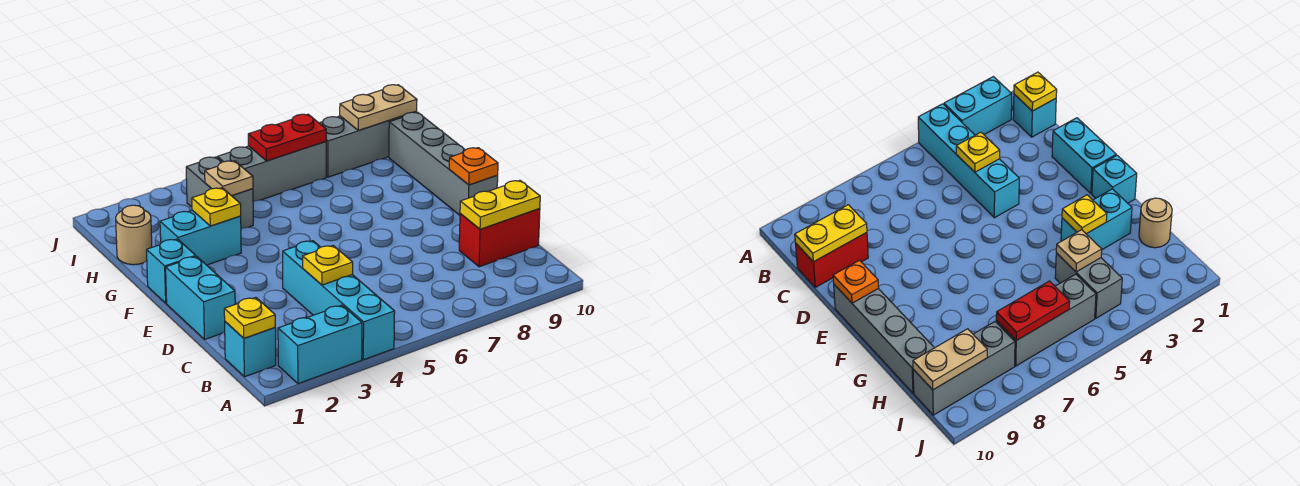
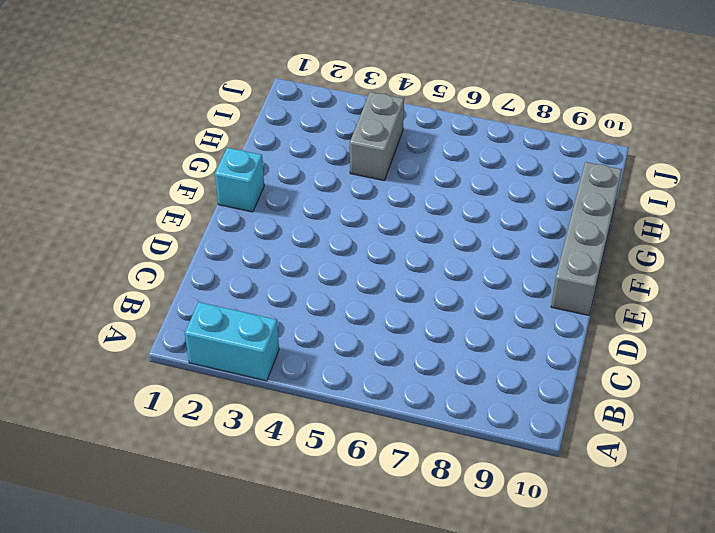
none -> cyan brick A4:D4 level 1
none -> cyan brick B1 level 1
none -> red brick C9:C10 level 1

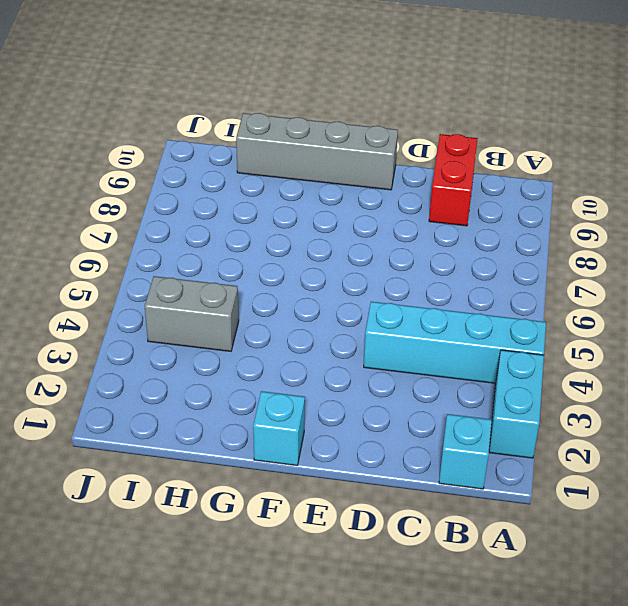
none -> cyan brick D1:E1 level 1
none -> cyan brick G2:G3 level 1
none -> tan round brick H1 level 1

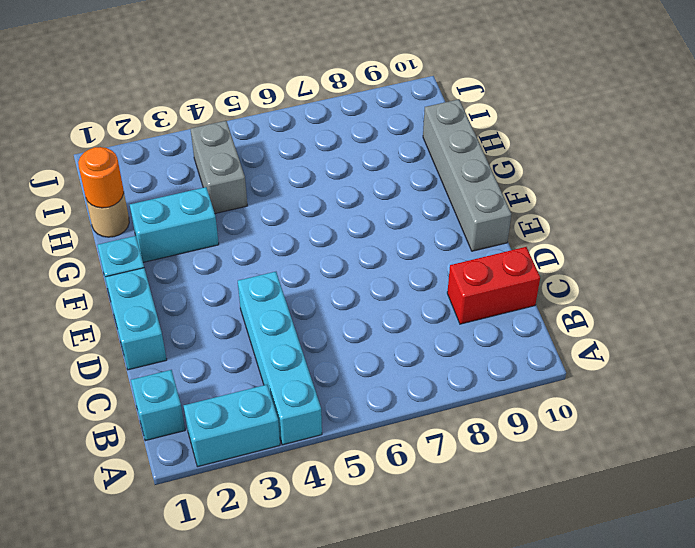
orange round brick H1 level 2 -> none
none -> grey brick I5:I7 level 1
none -> grey brick I8:I10 level 1
none -> yellow plate B1 level 2

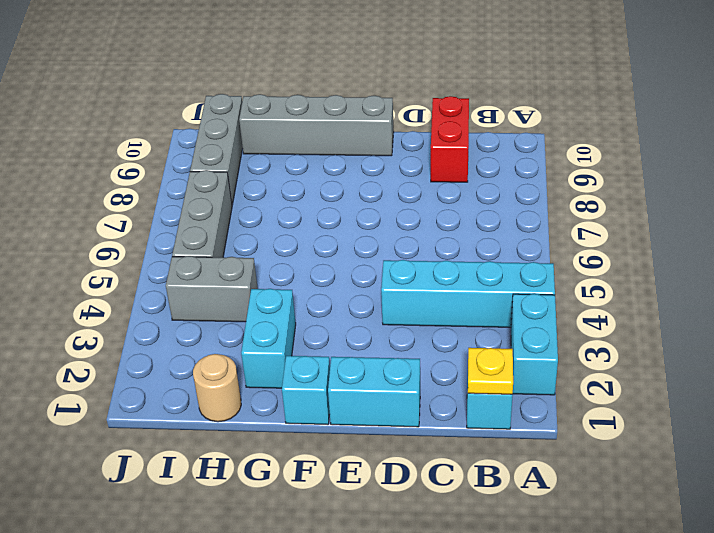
none -> yellow plate C4 level 2
none -> yellow plate C9:C10 level 2
none -> orange plate E10 level 2

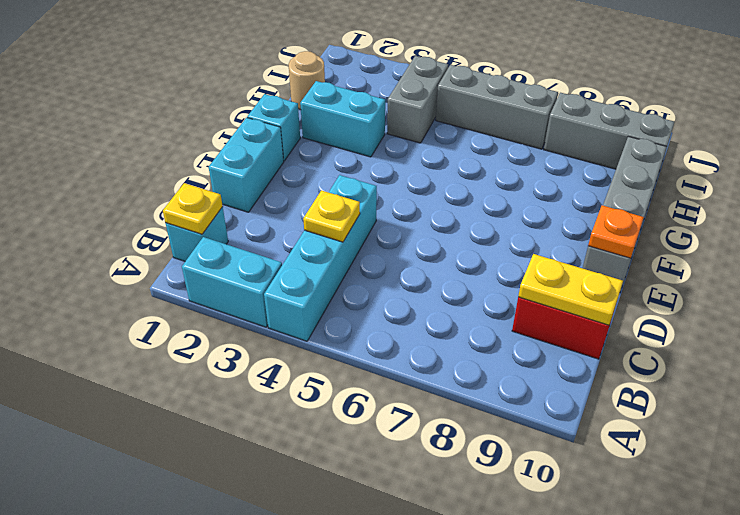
none -> yellow plate G3 level 2
none -> tan plate H4 level 2
none -> red plate I6:I7 level 2

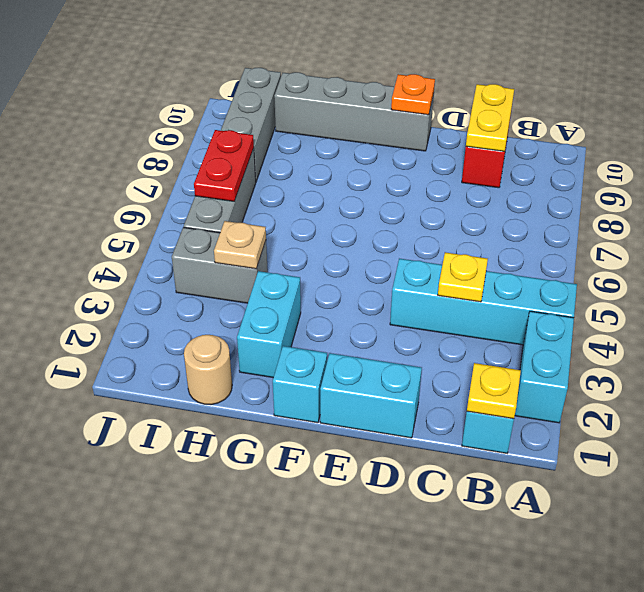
none -> yellow plate G3 level 2
none -> tan plate I9:I10 level 2

